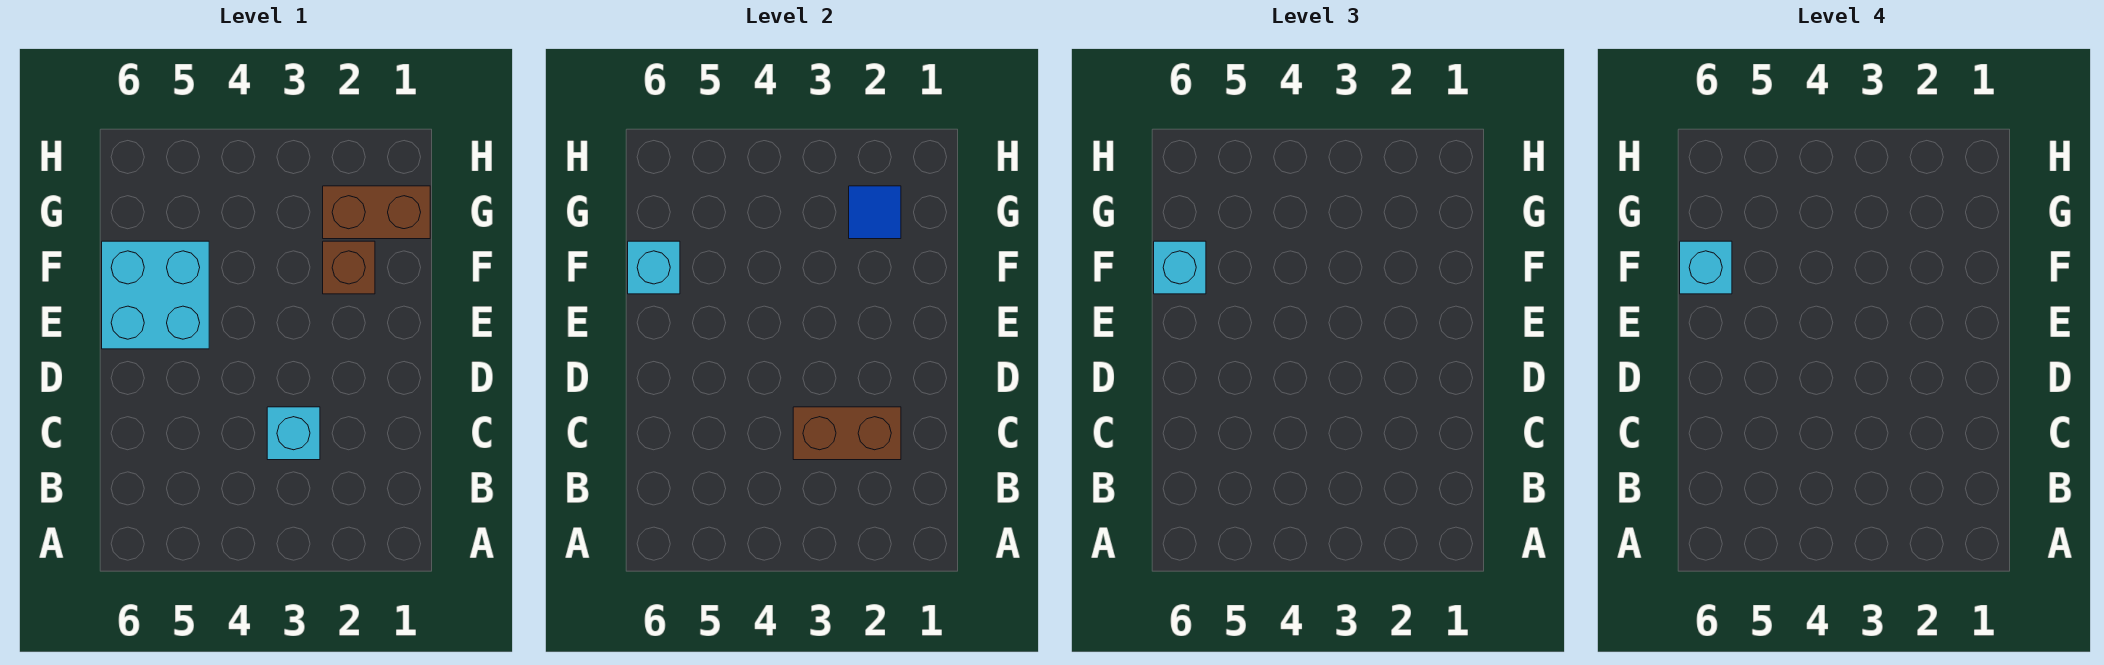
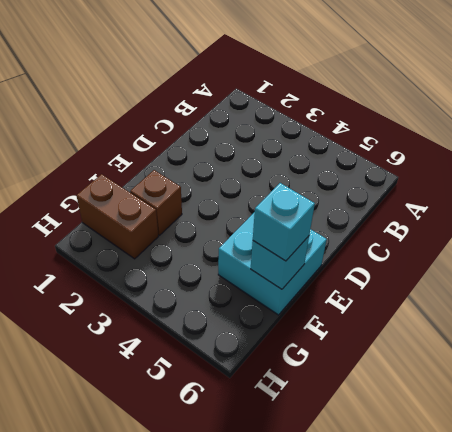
none -> cyan brick C3 level 1
none -> brown brick C2:C3 level 2

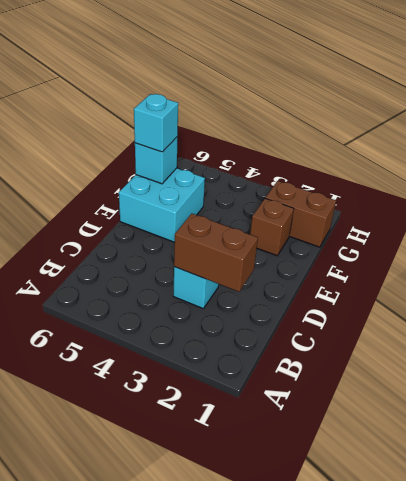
none -> blue tile G2 level 2
none -> cyan brick F6 level 4

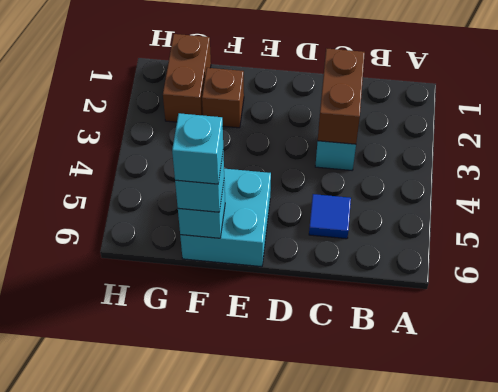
blue tile C5 level 1 -> blue tile G2 level 2

